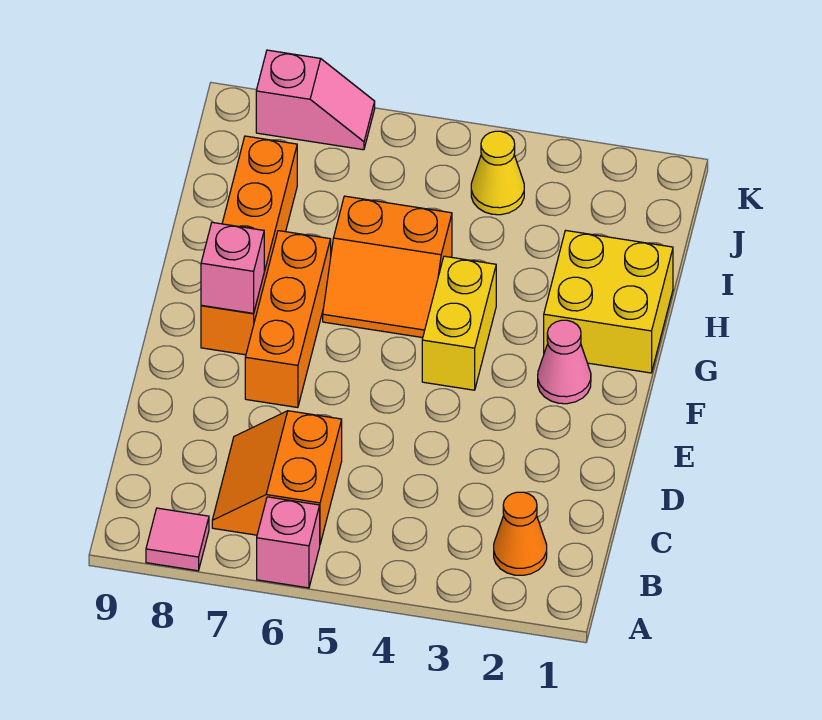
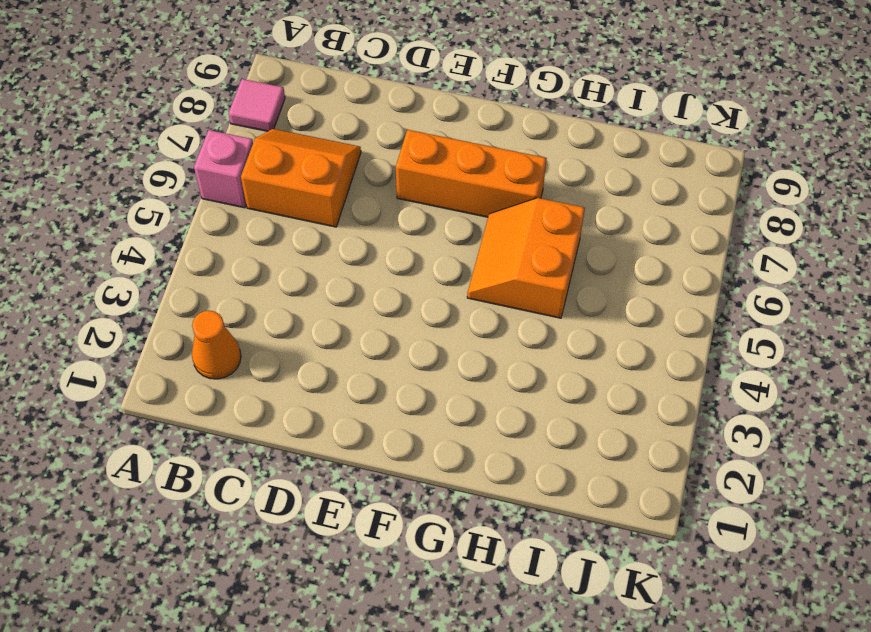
none -> pink cone F2 level 1
none -> yellow brick F4:G4 level 1
none -> orange brick F8:I8 level 1

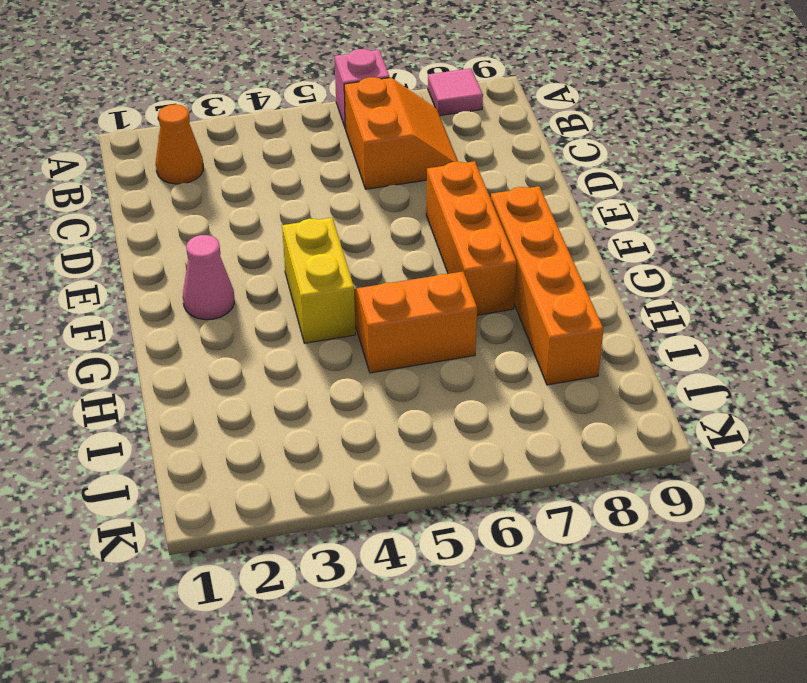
none -> yellow brick G1:H2 level 1
none -> yellow cone J4 level 1
none -> pink slope K7:K8 level 1 top 8

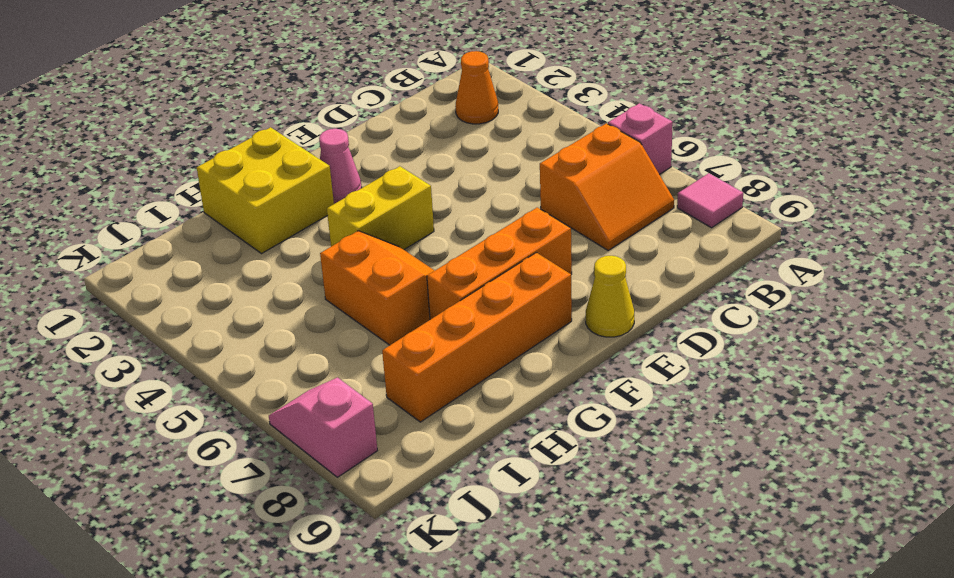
yellow cone E9 level 1 -> yellow cone J4 level 1
none -> pink brick F8 level 2

